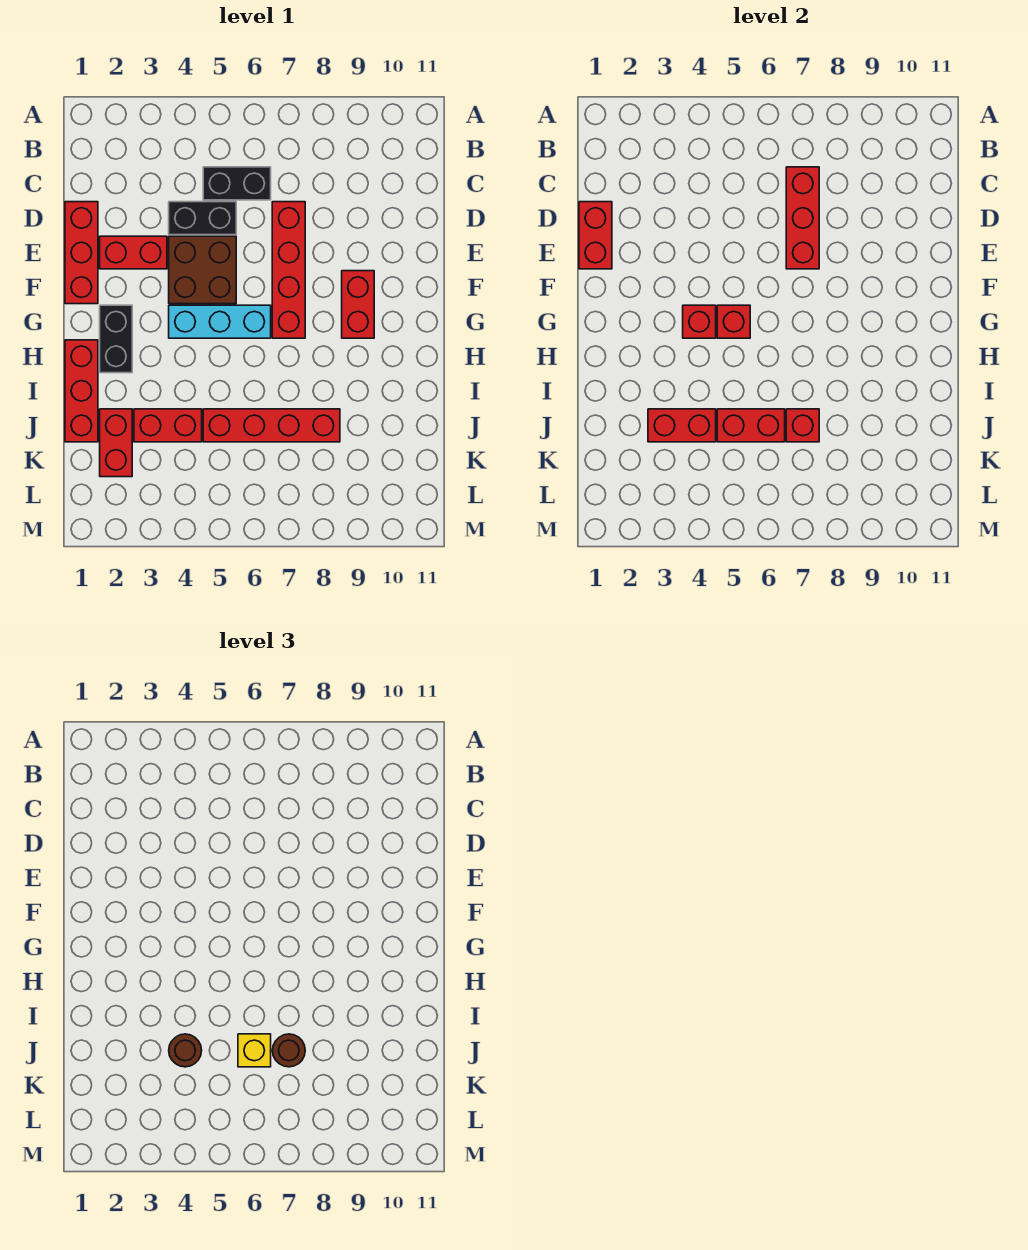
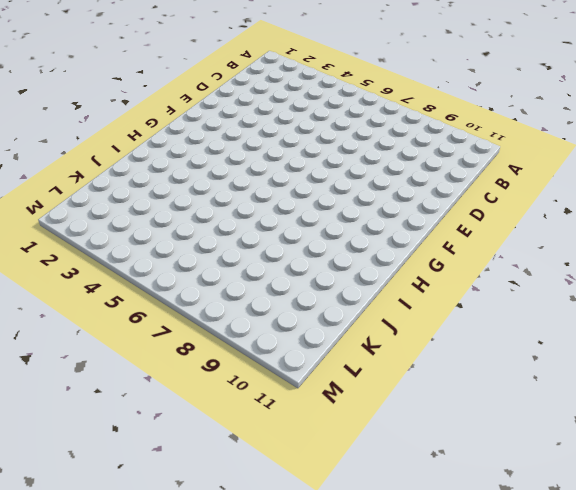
none -> black brick C5:C6 level 1
none -> red brick D1:F1 level 1
none -> black brick D4:D5 level 1

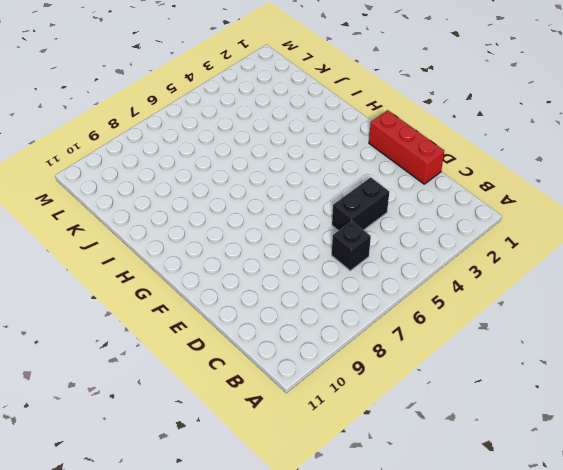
black brick C6 level 1 -> black brick C5:C6 level 1
none -> red brick D7:G7 level 1
none -> red brick E2:E3 level 1
none -> brown brick E4:F5 level 1

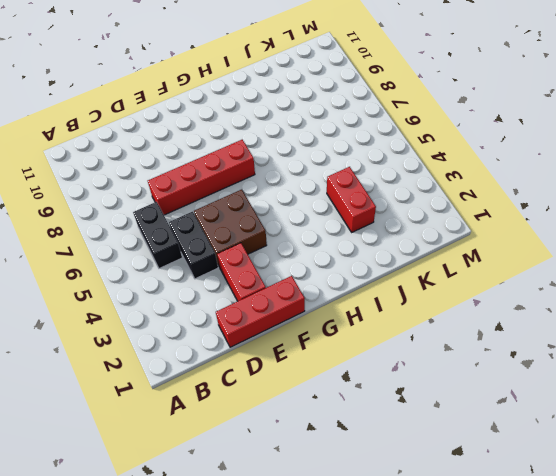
none -> red brick F9:G9 level 1
none -> black brick G2:H2 level 1
none -> cyan brick G4:G6 level 1

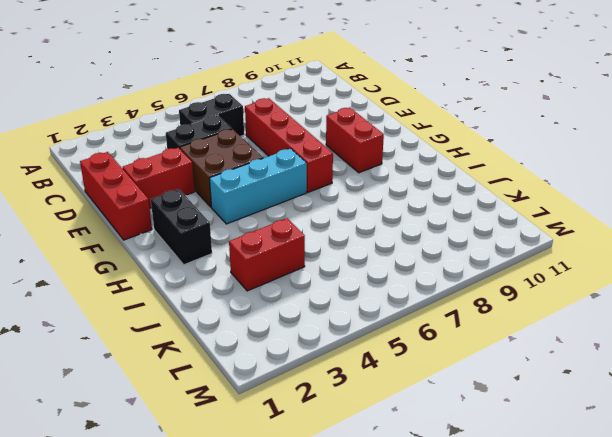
none -> red brick H1:J1 level 1
none -> red brick J2:K2 level 1
none -> red brick J5:J8 level 1

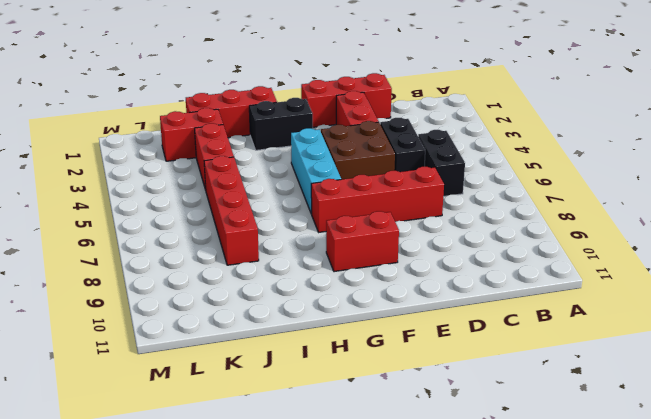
none -> red brick C7:E7 level 2
none -> red brick D1:E1 level 2
none -> red brick G4 level 2

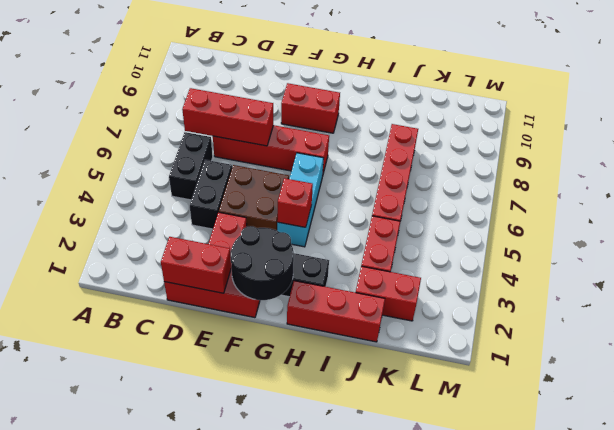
black round brick F1:G2 level 2 -> none
none -> red brick G5 level 2
none -> red brick J3:J4 level 2
none -> red brick J5:J6 level 2

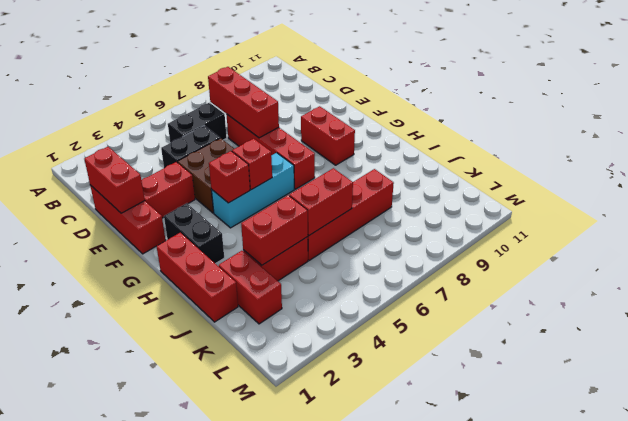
none -> red brick J7 level 2
none -> brown round brick J4 level 3
none -> yellow brick J6 level 3

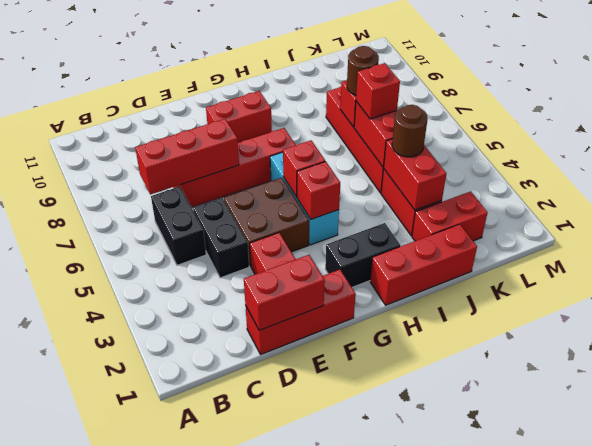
red brick J6 level 3 -> yellow brick J6 level 3

